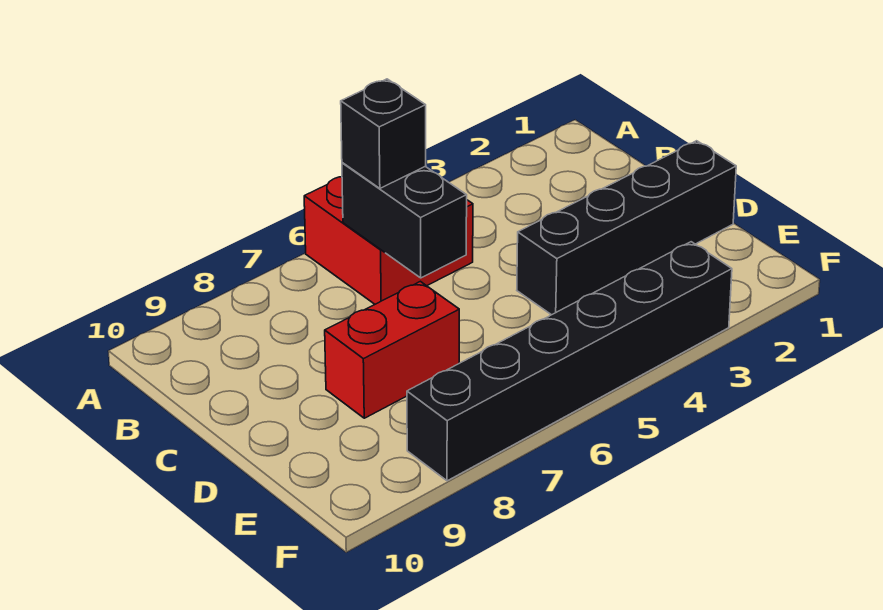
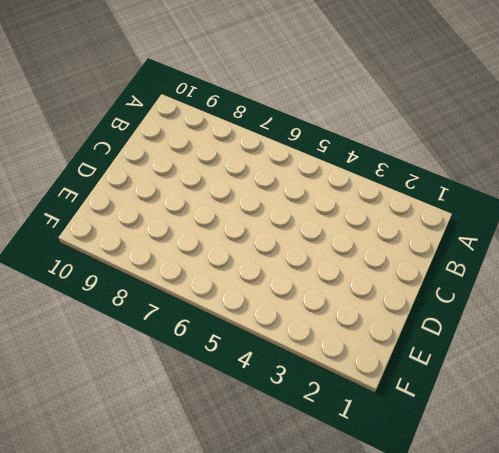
none -> red brick A5:B6 level 1
none -> black brick D1:D4 level 1

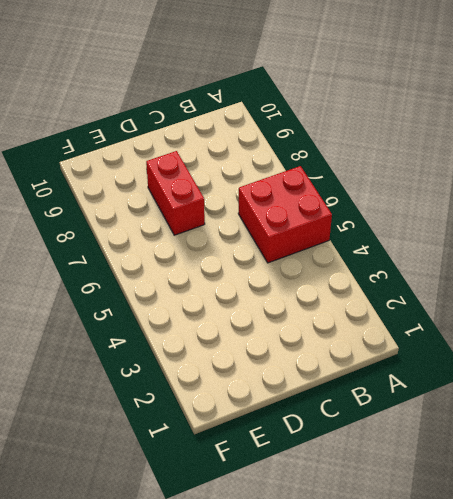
none -> black brick D1:D4 level 1
none -> black brick F3:F8 level 1

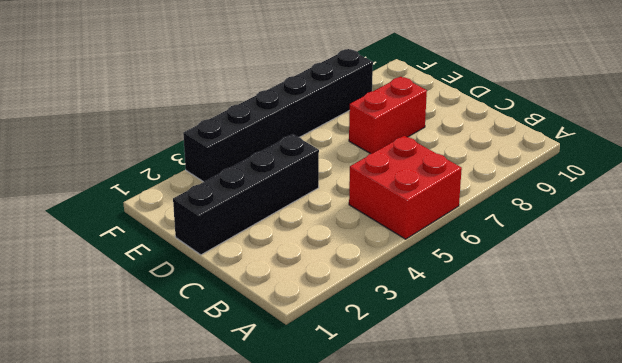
none -> black brick B6:C6 level 2
none -> black brick B6 level 3

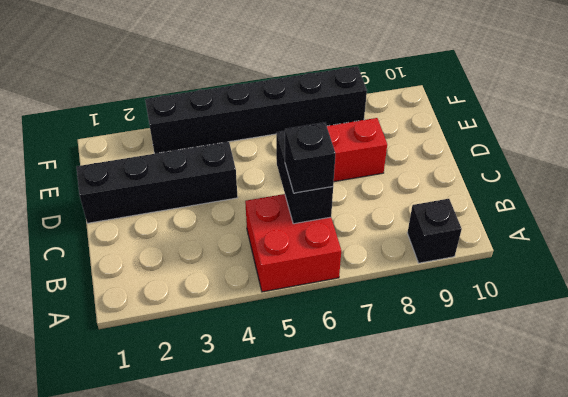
black brick A9 level 1 -> none

